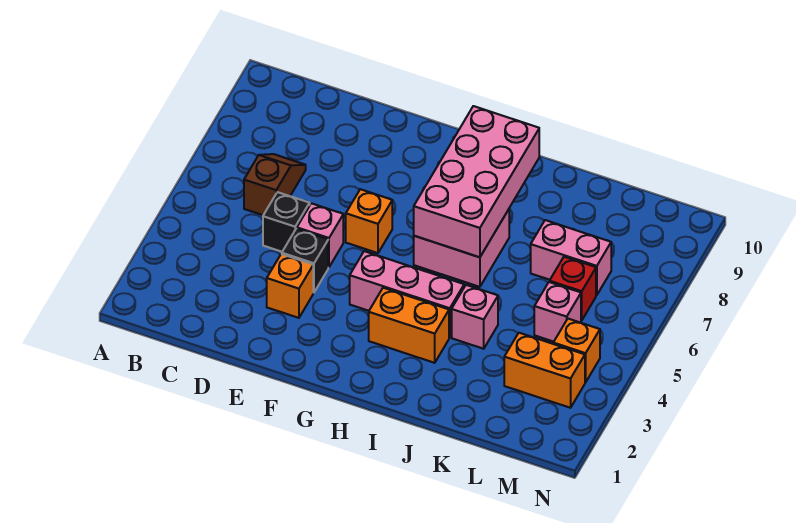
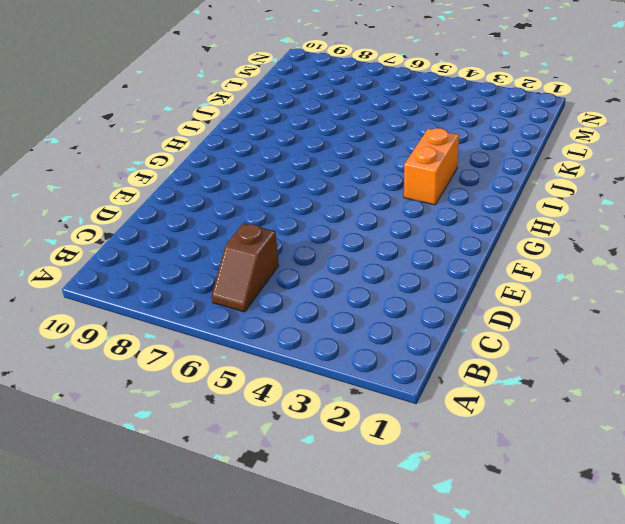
brown slope B6:C6 level 1 top C -> brown slope C6:C7 level 1 top 6
none -> black brick D5 level 1
none -> orange brick E3 level 1
none -> black brick E4 level 1

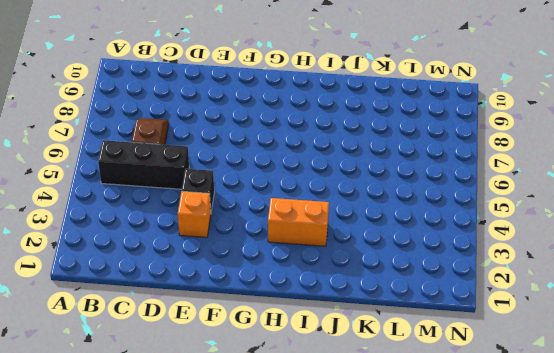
black brick B5:D5 level 1 -> black brick D5 level 1
none -> pink brick E5 level 1
none -> orange brick F6 level 1
none -> pink brick G4:I4 level 1

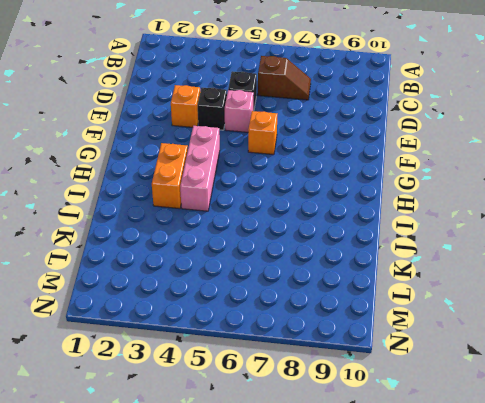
none -> pink brick H6:I7 level 1
none -> pink brick J4 level 1
none -> pink brick K7:L7 level 1

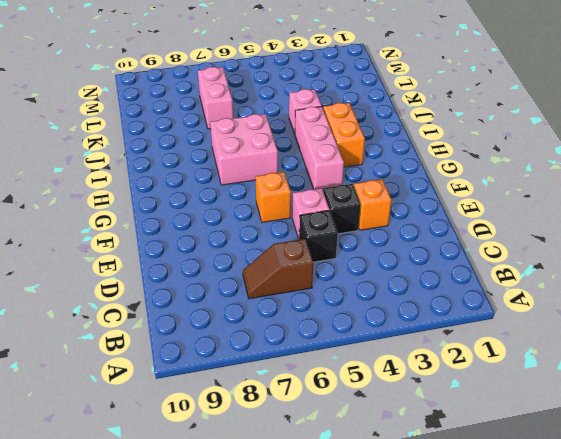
none -> orange brick L3:M3 level 1
none -> pink brick L5 level 1
none -> red brick L6 level 1

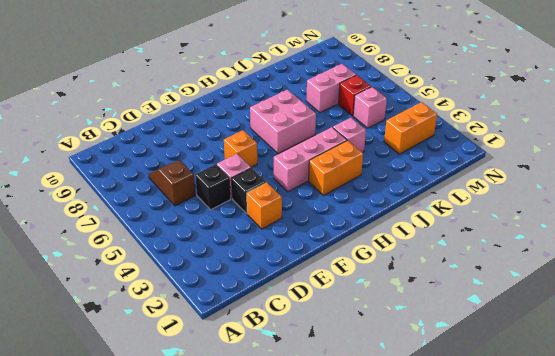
none -> orange brick M4 level 1
none -> pink brick H6:I9 level 2

